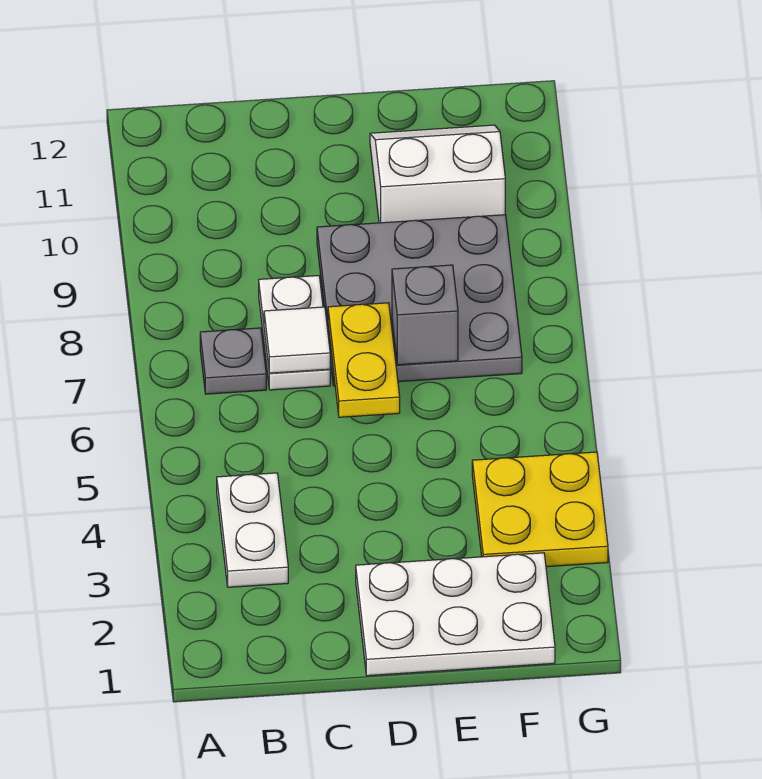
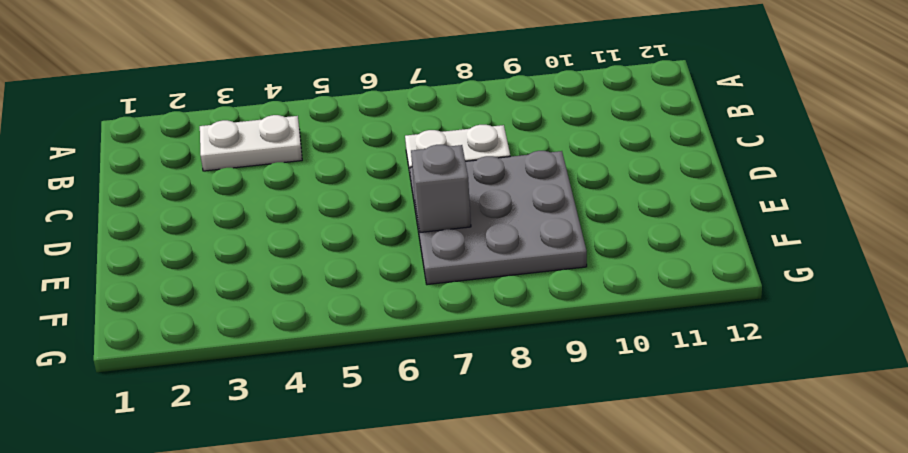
none -> grey plate B7 level 1
none -> white plate D1:F2 level 1

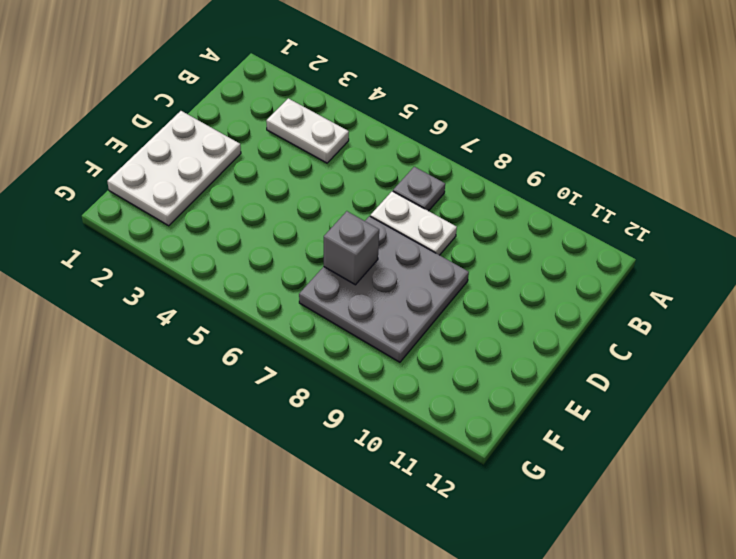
none -> white slope E10:F11 level 1 top 10
none -> yellow plate F3:G4 level 1

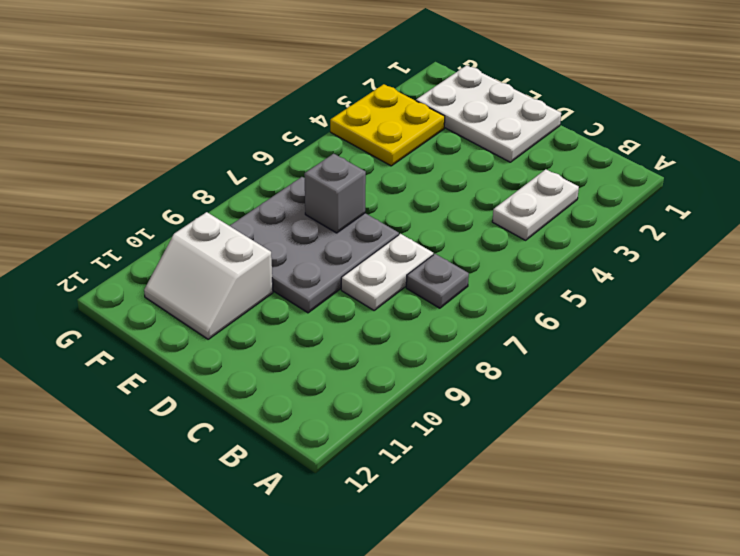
none -> white tile C7 level 2
none -> yellow plate D6:D7 level 2

